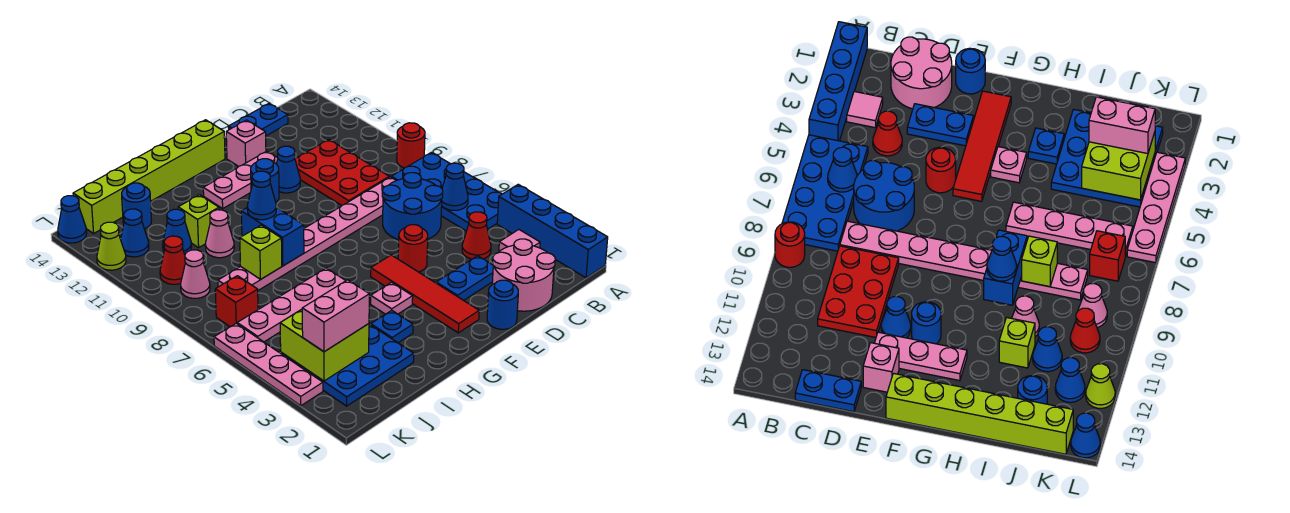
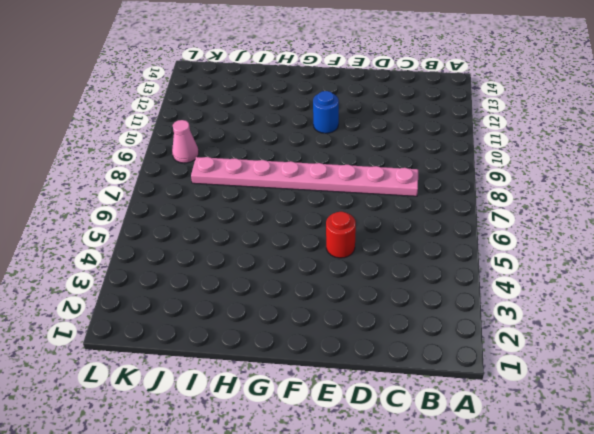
none -> blue brick A1:A4 level 1
none -> blue plate A5:B8 level 1
none -> red round brick A9 level 1
none -> pink tile B3 level 1

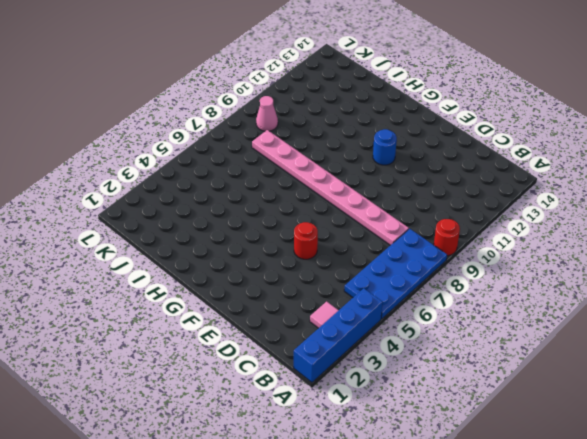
none -> pink round brick C1:D2 level 1
none -> red cone C4 level 1
none -> blue round brick C6:D7 level 1
none -> red plate C9:D11 level 1

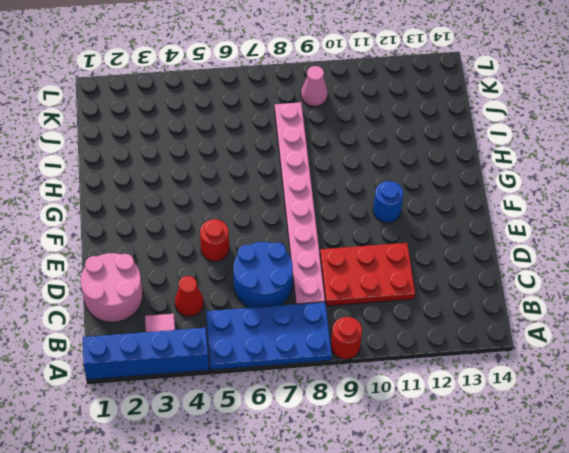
none -> blue plate C14:D14 level 1
none -> blue plate D3:E3 level 1
none -> blue round brick E1 level 1
none -> blue cone E11 level 1

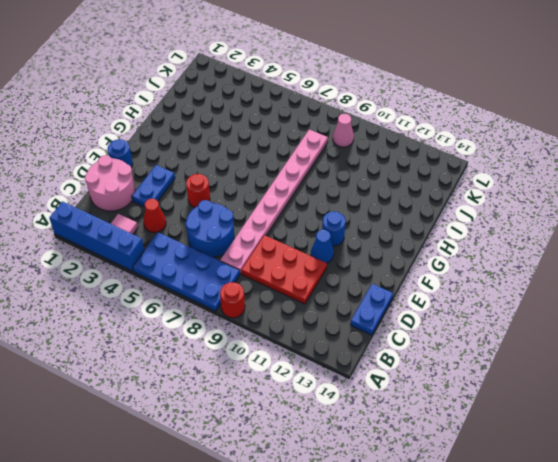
none -> pink plate E12:G12 level 1
none -> pink brick E13 level 1
none -> red tile F2:F5 level 1
none -> lime brick F14:K14 level 1

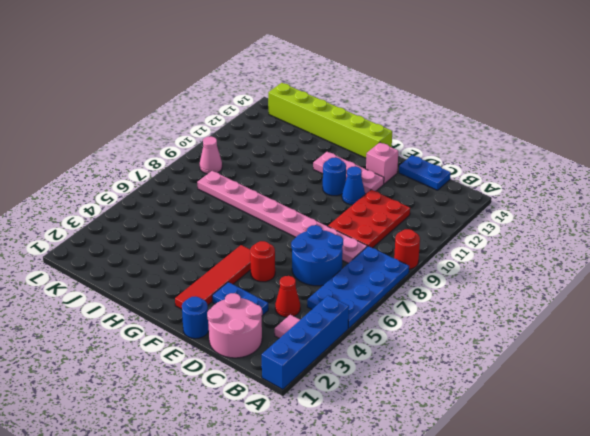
none -> pink plate G4 level 1
none -> blue plate H3 level 1
none -> pink plate H6:K6 level 1
none -> blue plate I2:K4 level 1

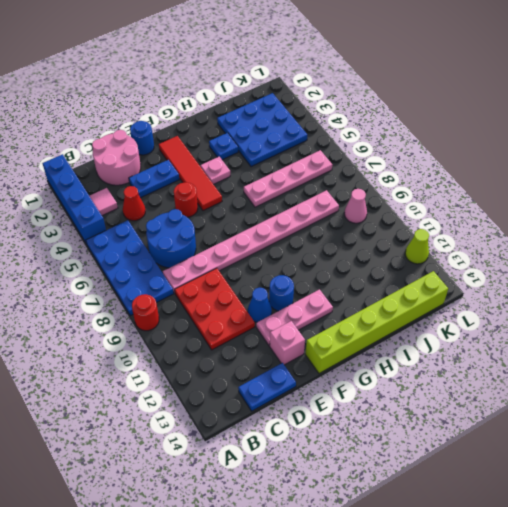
none -> pink cone I10 level 1
none -> lime brick I11 level 1
none -> blue cone J11 level 1
none -> blue round brick J13 level 1

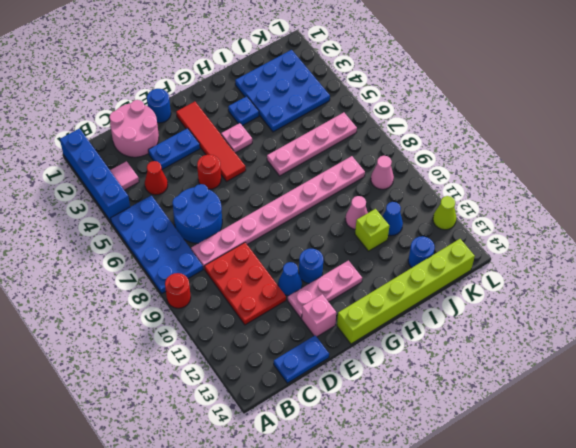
none -> red brick K7 level 1
none -> red cone K10 level 1
none -> blue cone K12 level 1
none -> pink plate L3:L6 level 1

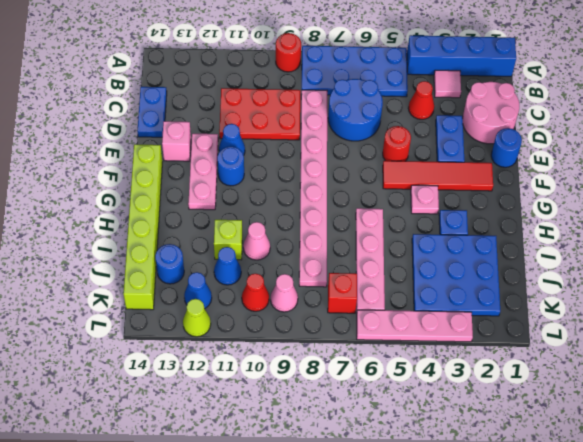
none -> blue cone L14 level 1
none -> blue cone B6 level 2
none -> blue brick H8:H9 level 2
none -> lime brick I8 level 2

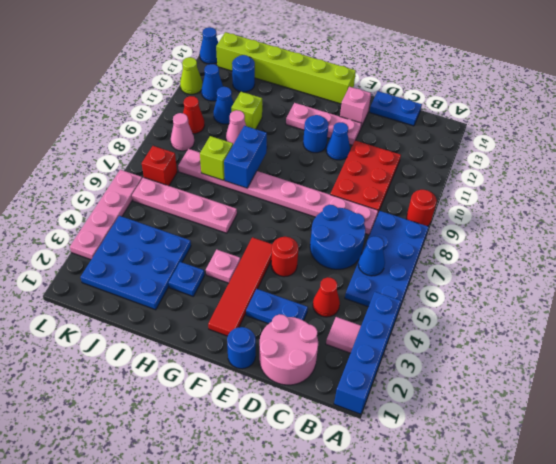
none -> lime brick J3:K4 level 2
none -> blue cone H9 level 3
none -> pink brick J3:K3 level 3

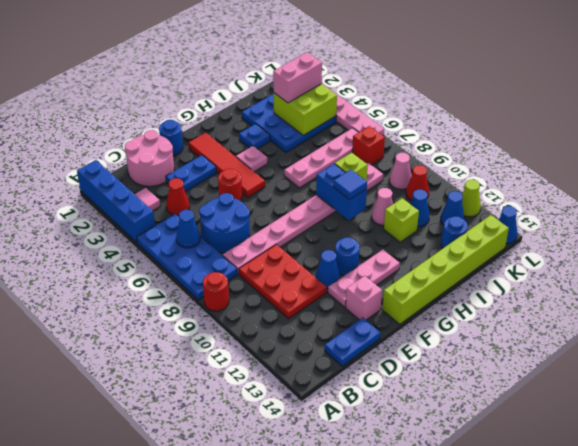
blue tile H9 level 3 -> blue cone H9 level 3

